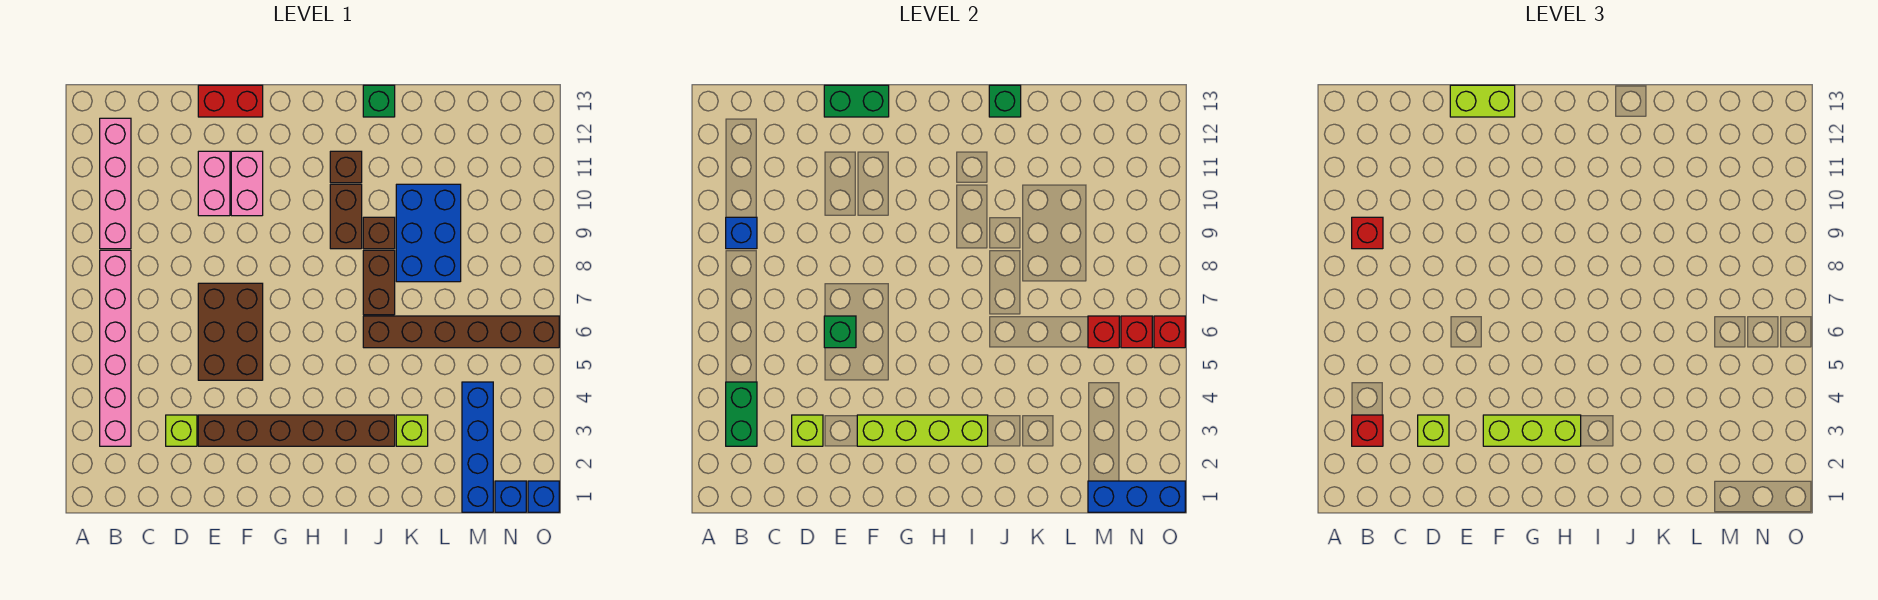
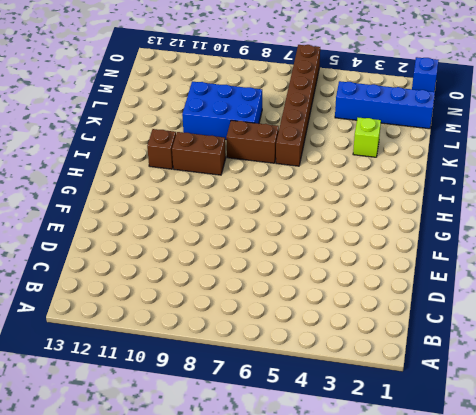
none -> pink brick B3:B8 level 1
none -> pink brick B9:B12 level 1
none -> lime brick D3 level 1
none -> brown brick E3:J3 level 1

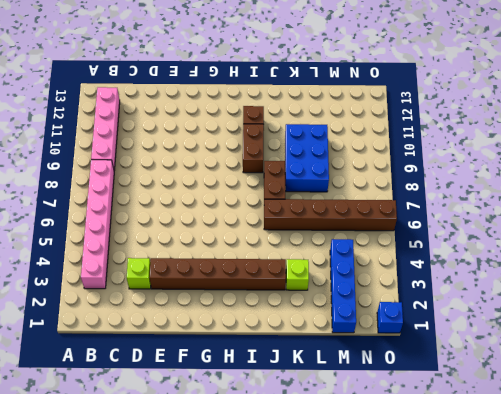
none -> brown brick E5:F7 level 1
none -> pink brick E10:E11 level 1
none -> red brick E13:F13 level 1
none -> pink brick F10:F11 level 1

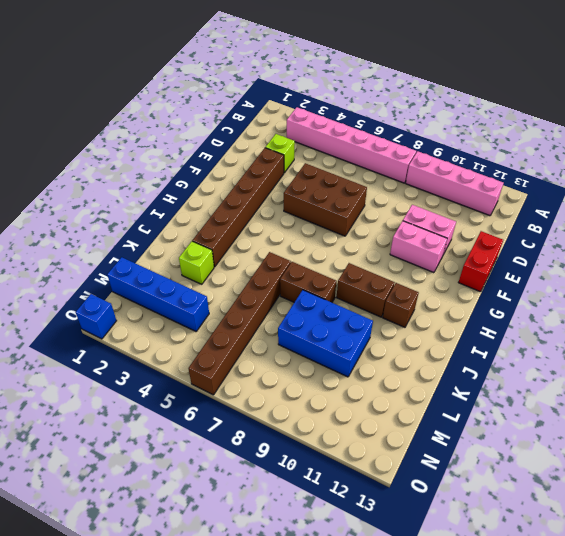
none -> brown brick J9 level 1
none -> green brick J13 level 1
none -> blue brick N1 level 1
none -> green brick B3:B4 level 2

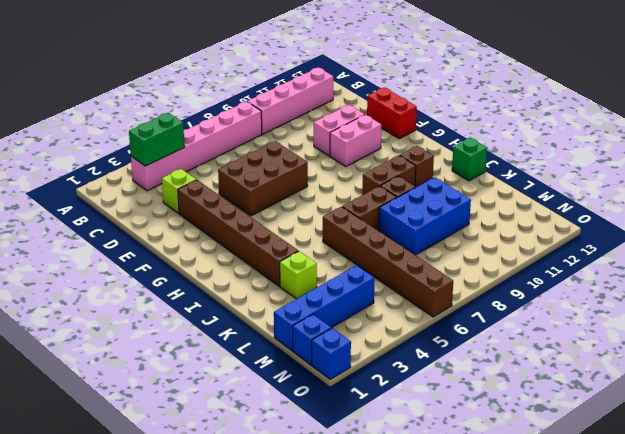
none -> blue brick B9 level 2
none -> lime brick D3 level 2
none -> green brick E6 level 2
none -> green brick E13:F13 level 2

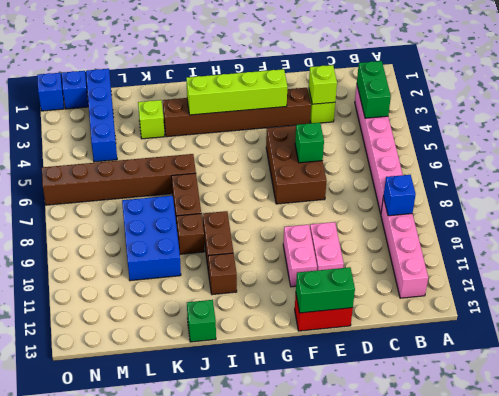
none -> green brick J13 level 2
none -> blue brick M1:O1 level 2
none -> red brick M6 level 2
none -> red brick N6 level 2

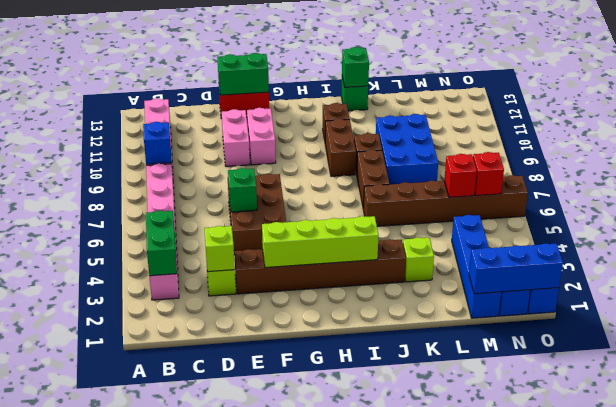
none -> red brick O6 level 2
none -> red brick B3 level 3
none -> red brick B9 level 3
none -> lime brick D3 level 3

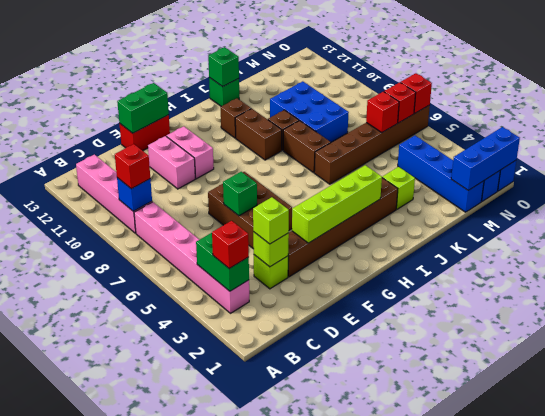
none -> lime brick E13:F13 level 3
none -> lime brick F3:H3 level 3

